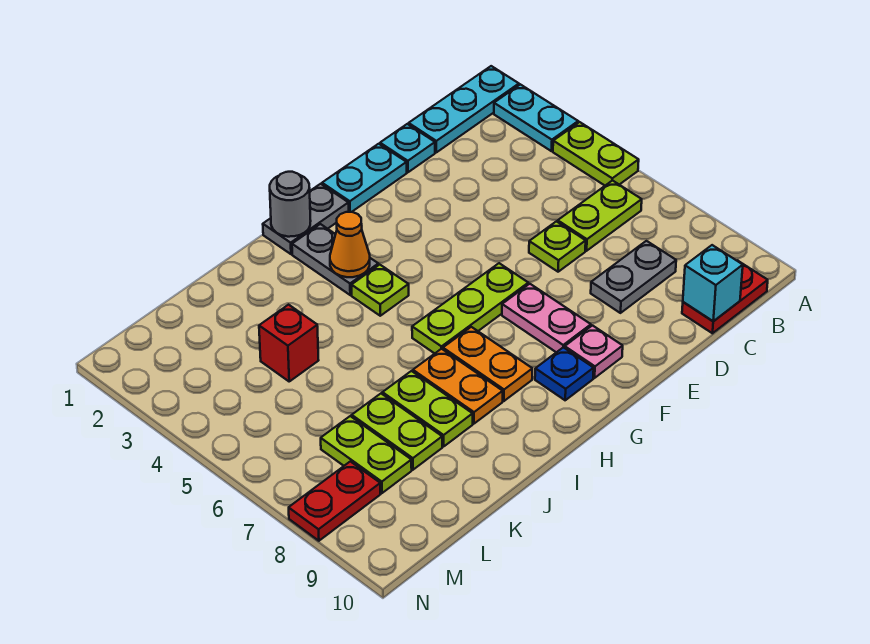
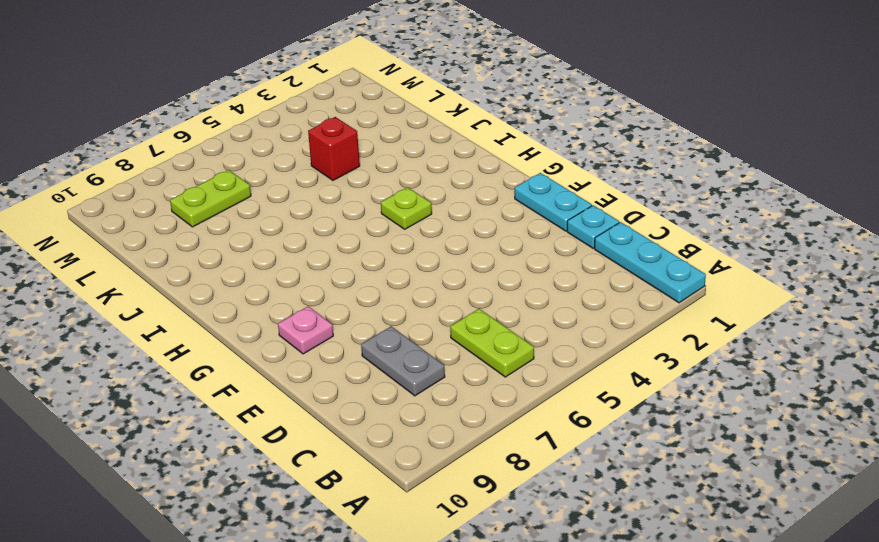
none -> cyan plate A2:A3 level 1
none -> lime plate A4:A5 level 1
none -> red plate B10:C10 level 1

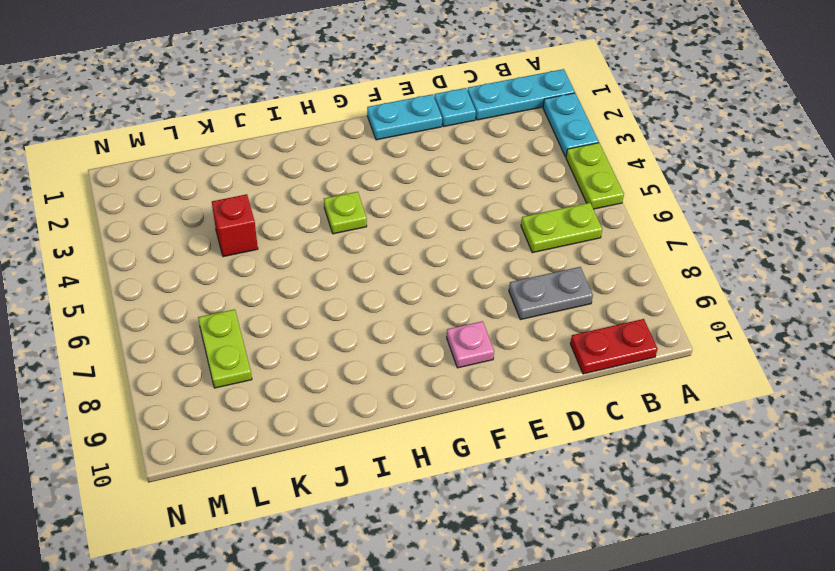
none -> lime plate D6 level 1
none -> lime plate F6:H6 level 1
none -> pink plate F7:F8 level 1

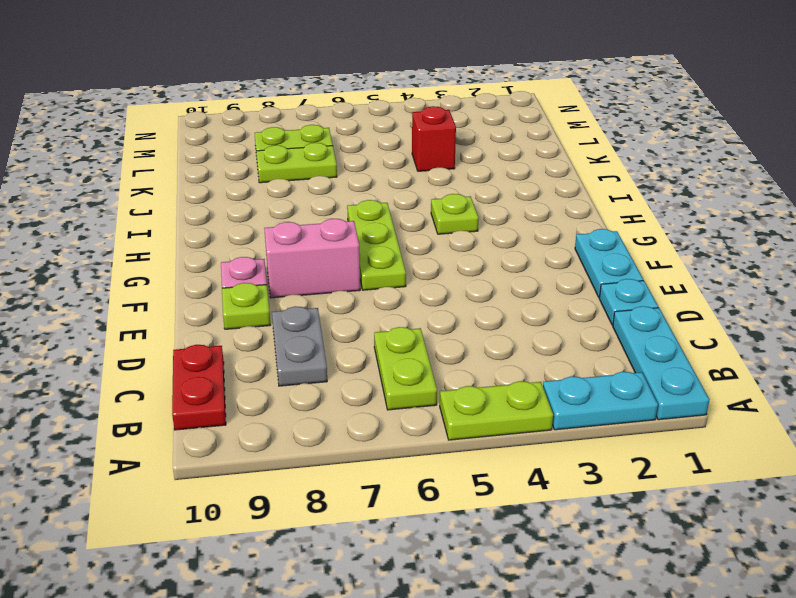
lime plate E9 level 1 -> lime plate D6 level 1
pink brick F7:F8 level 1 -> pink plate F7:F8 level 1
none -> grey plate G1:H1 level 1
none -> blue plate G9 level 1
none -> grey plate H2:H3 level 1

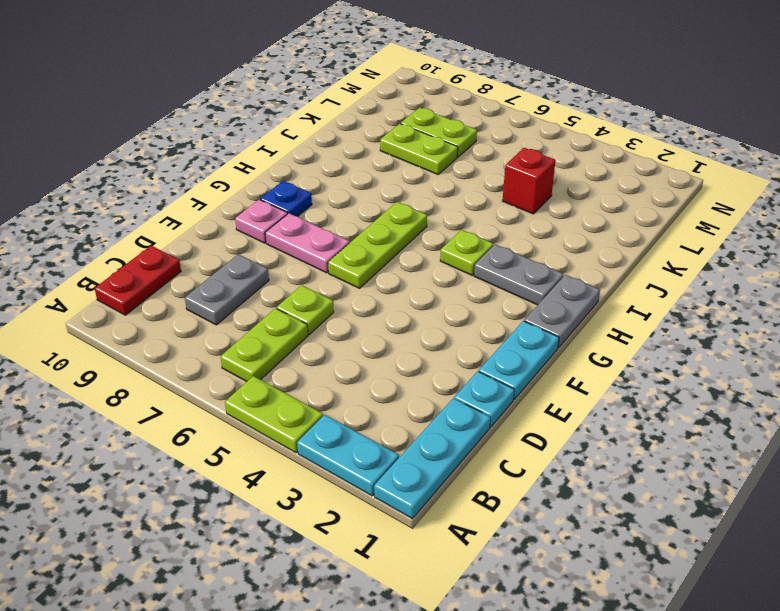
none -> orange plate H7:H8 level 1
none -> orange plate I7:I8 level 1
none -> lime plate J7:J8 level 1

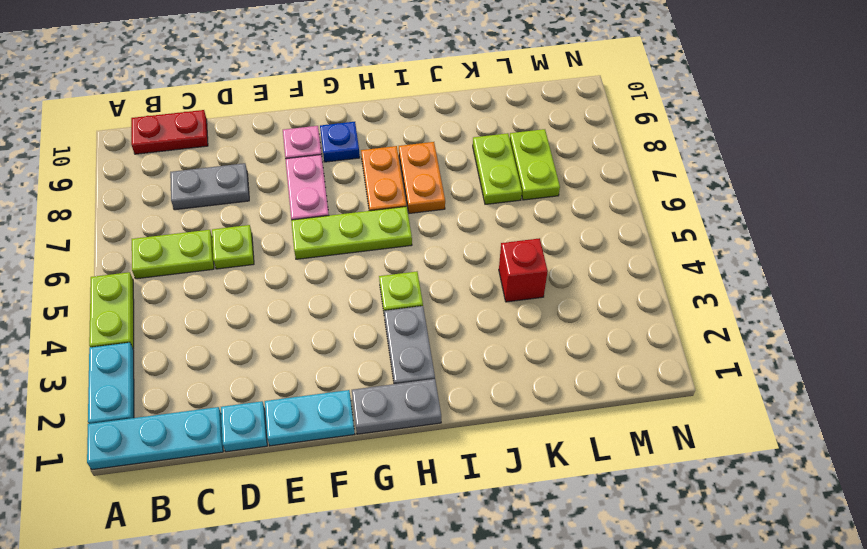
none -> lime plate J7:J8 level 1
none -> red plate M8:N8 level 1
none -> cyan brick C10 level 2

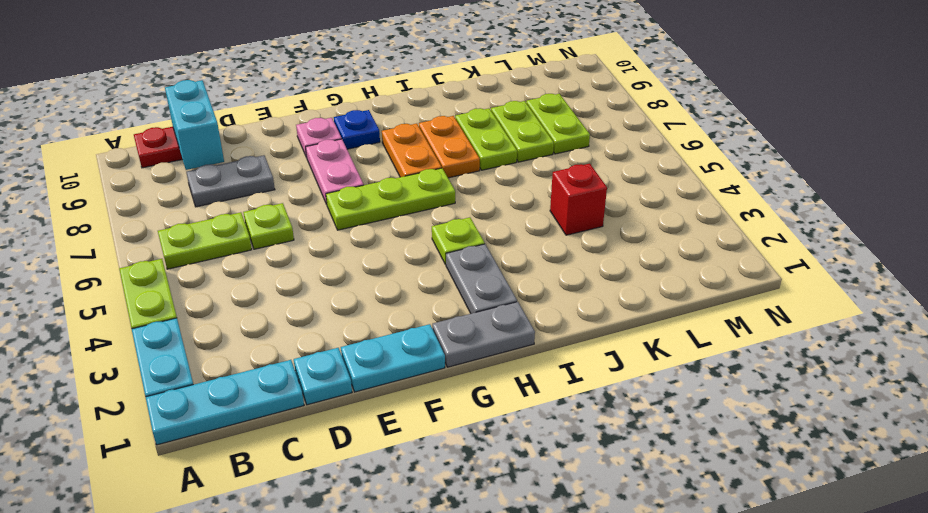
cyan brick C9:C10 level 2 -> cyan brick C10 level 2
none -> red plate M8:N8 level 1
none -> grey round brick H1 level 2
none -> orange cone H3 level 2

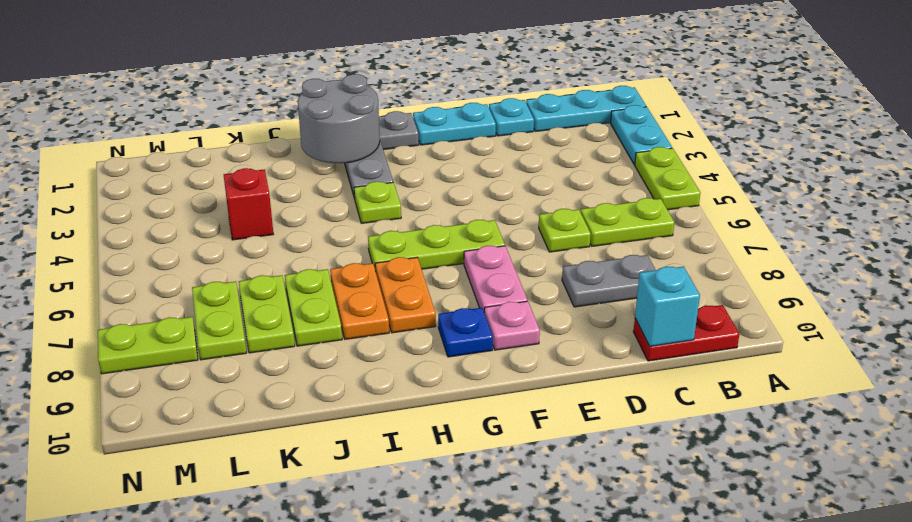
grey round brick H1:I2 level 2 -> grey round brick H1 level 2
lime plate M8:N8 level 1 -> red plate M8:N8 level 1
none -> orange cone H3 level 2

